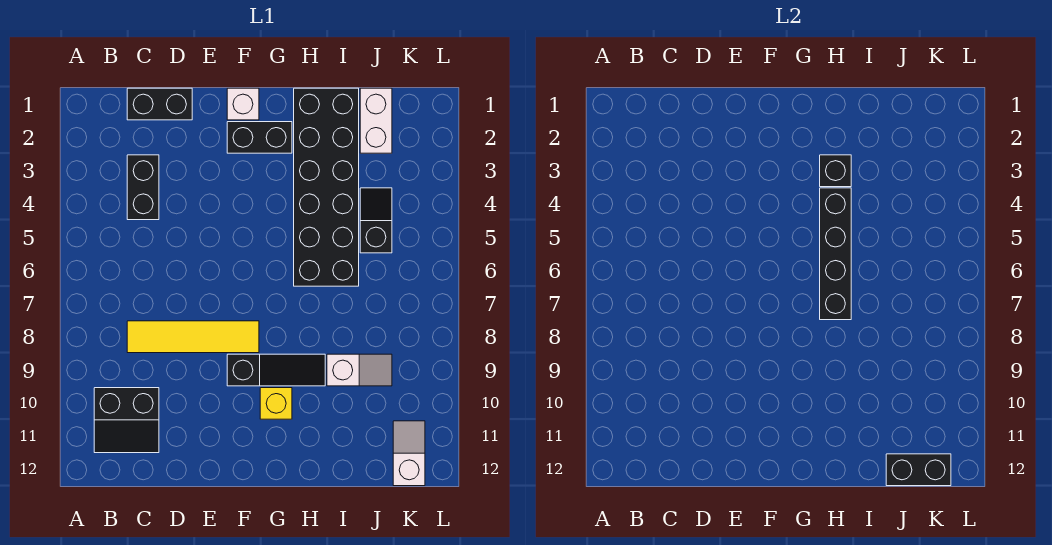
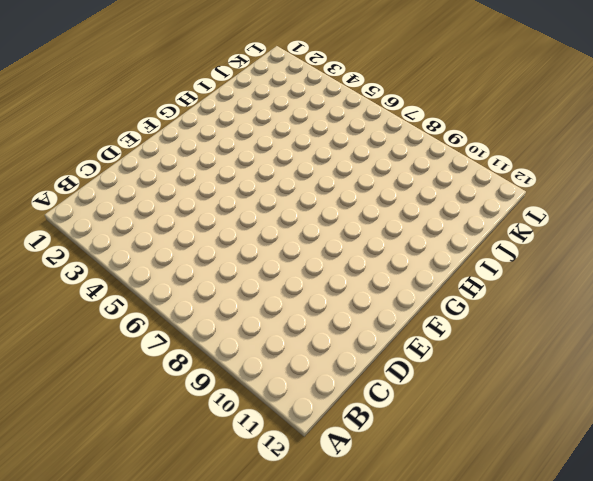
none -> black slope B10:C11 level 1 top 10
none -> black brick C1:D1 level 1
none -> black brick C3:C4 level 1

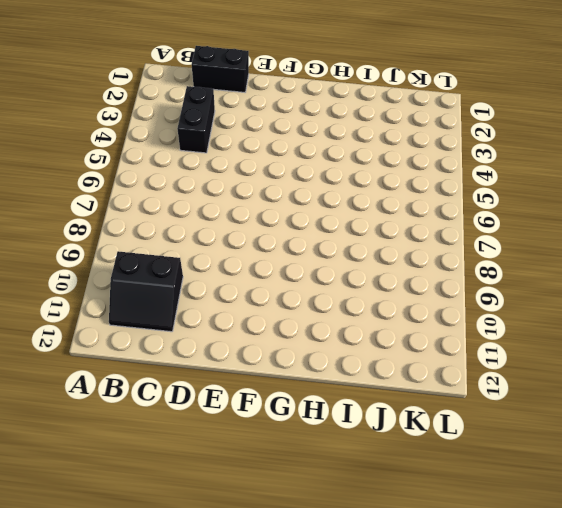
none -> yellow tile C8:F8 level 1
none -> white brick F1 level 1
none -> black brick F2:G2 level 1

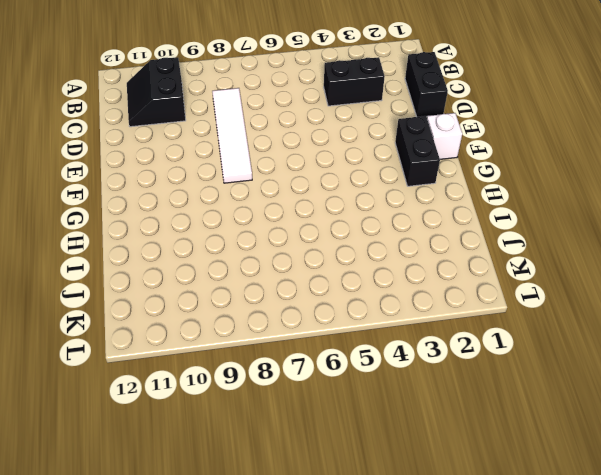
white tile C8:F8 level 1 -> yellow tile C8:F8 level 1
none -> black slope F9:H9 level 1 top F
none -> yellow brick G10 level 1
none -> black brick H1:I6 level 1

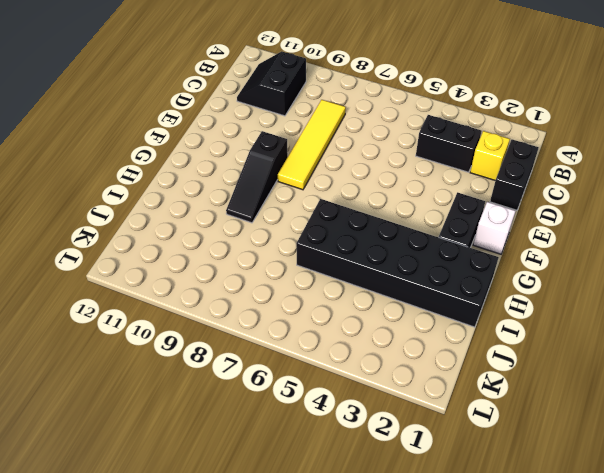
yellow brick C2 level 1 -> yellow brick G10 level 1
none -> white slope I9:J9 level 1 top I
none -> white brick J1:J2 level 1
none -> black slope J4:J5 level 1 top 5

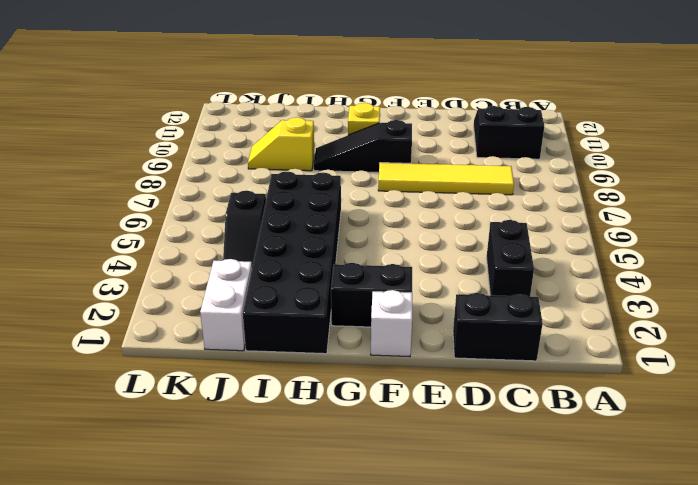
yellow slope I9:J9 level 1 top I -> white slope I9:J9 level 1 top I
none -> white slope K11:K12 level 1 top 12
none -> black brick H3 level 2
none -> black brick H4:H7 level 2

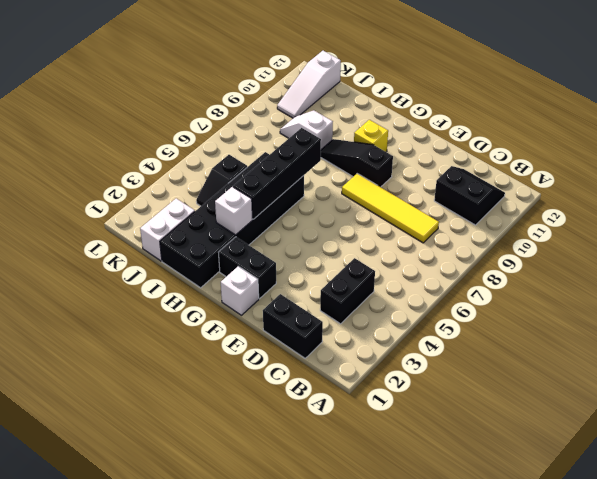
white brick H3 level 2 -> black brick H3 level 2
white slope K10:K12 level 1 top 12 -> white slope K11:K12 level 1 top 12
none -> black brick J12:K12 level 2

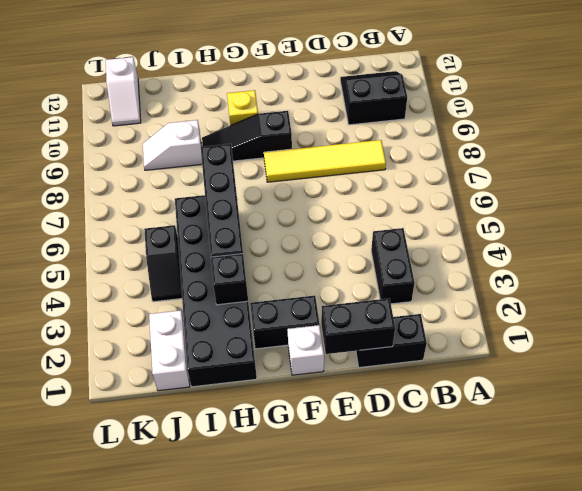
black brick D1:E1 level 2 -> black brick J12:K12 level 2

